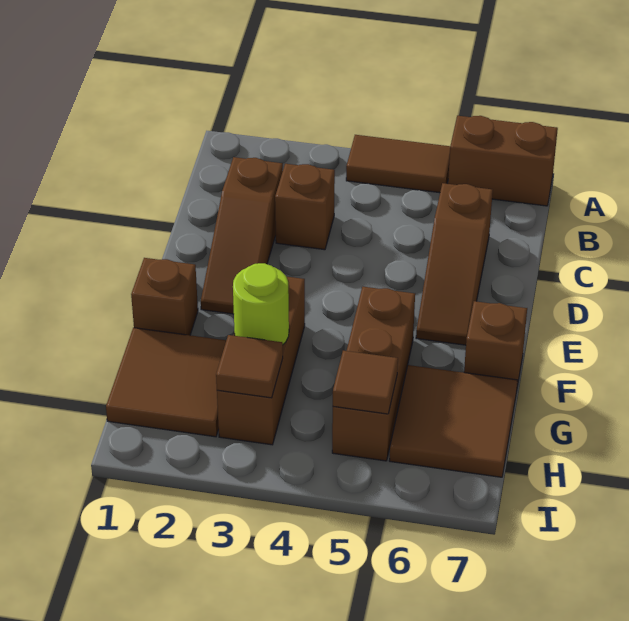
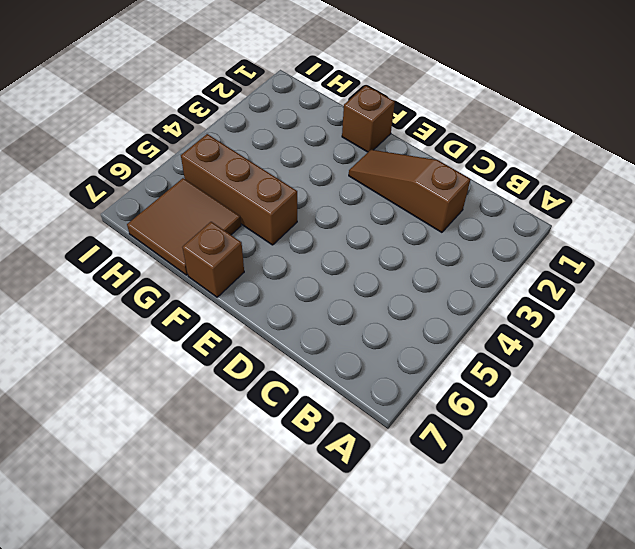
none -> brown tile A4:A5 level 1
none -> brown brick A6:A7 level 1
none -> brown brick C3 level 1

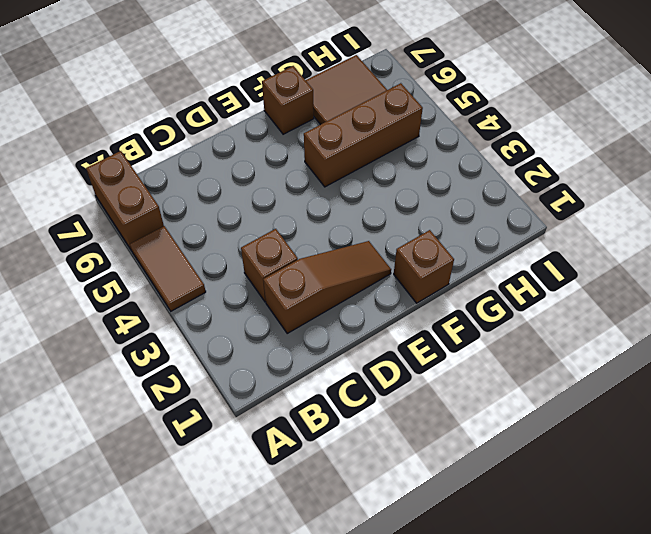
none -> brown slope C6:E6 level 1 top C
none -> brown brick F3:H3 level 1
none -> brown tile G1:H2 level 1

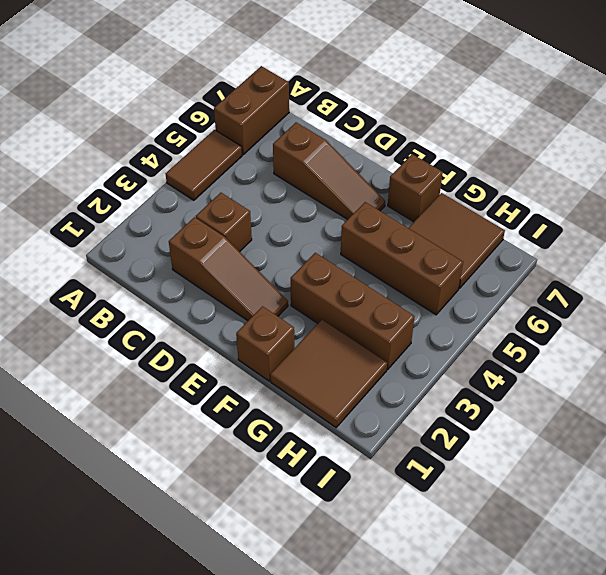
none -> lime round brick G3 level 2
none -> brown tile H3 level 2
none -> brown tile H5 level 2

